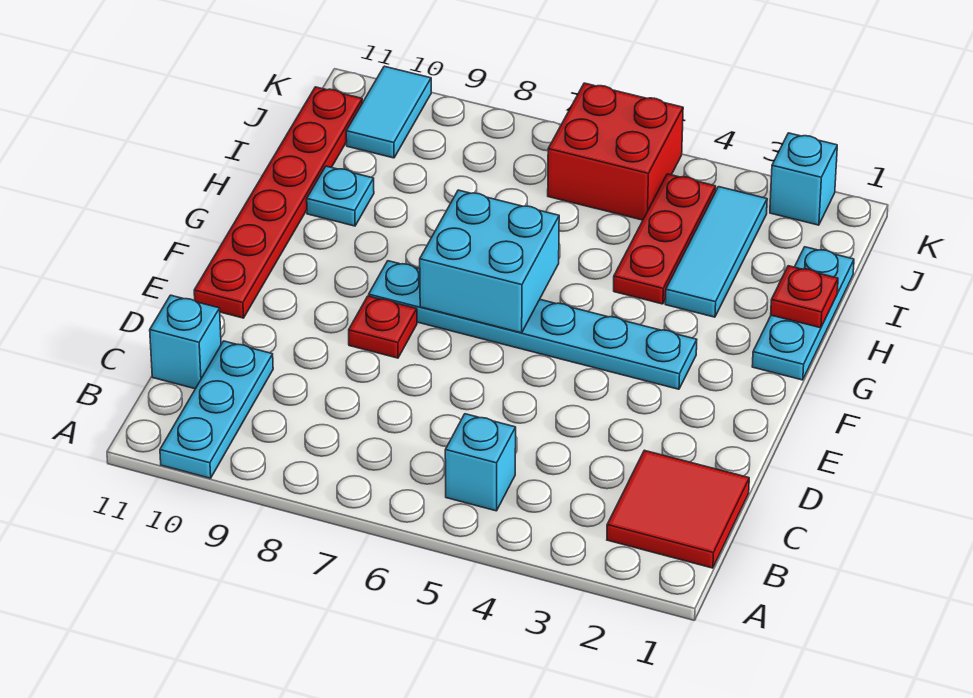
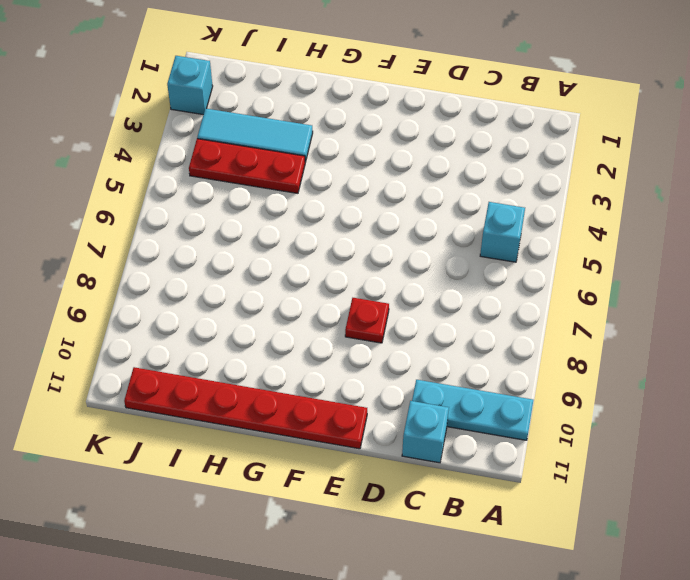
none -> red tile B1:C2 level 1
none -> cyan plate F3:F8 level 1
none -> cyan plate G1:I1 level 1

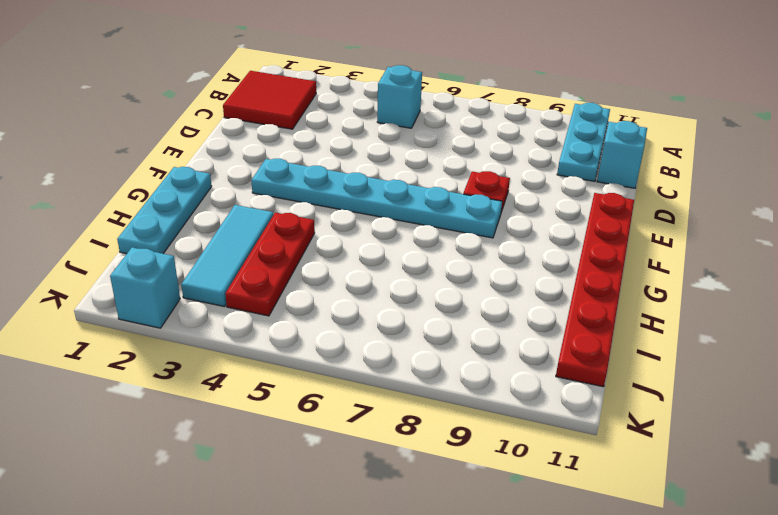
none -> cyan plate H10 level 1
none -> red brick J5:K6 level 1
none -> cyan tile J10:K10 level 1

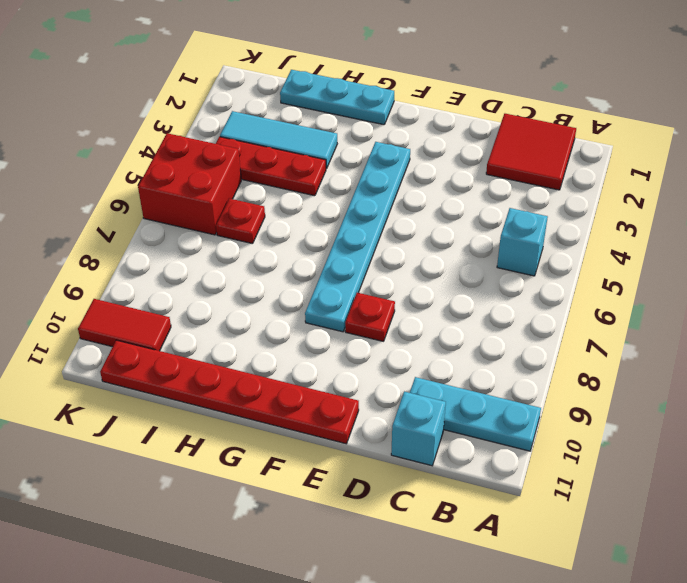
red plate I6 level 1 -> red plate H1 level 2
red tile J10:K10 level 1 -> cyan tile J10:K10 level 1
none -> cyan plate H10 level 1
none -> cyan brick K2 level 1
none -> cyan brick F6:G7 level 2

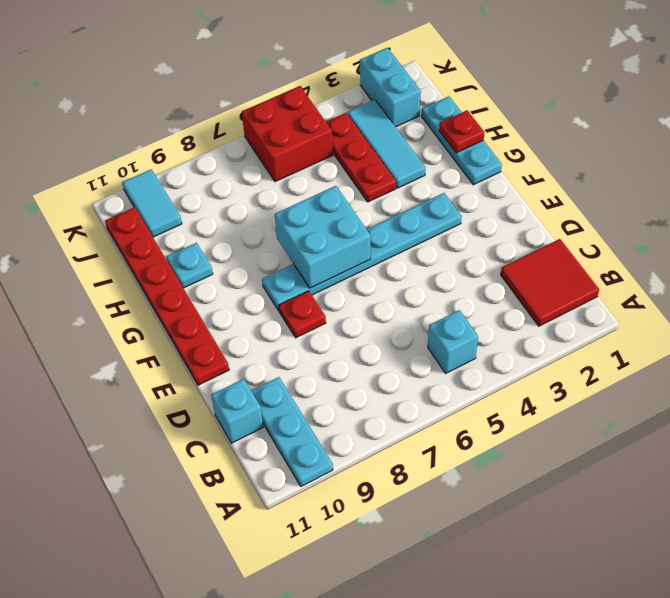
cyan brick J2:K2 level 1 -> cyan brick K2 level 1

